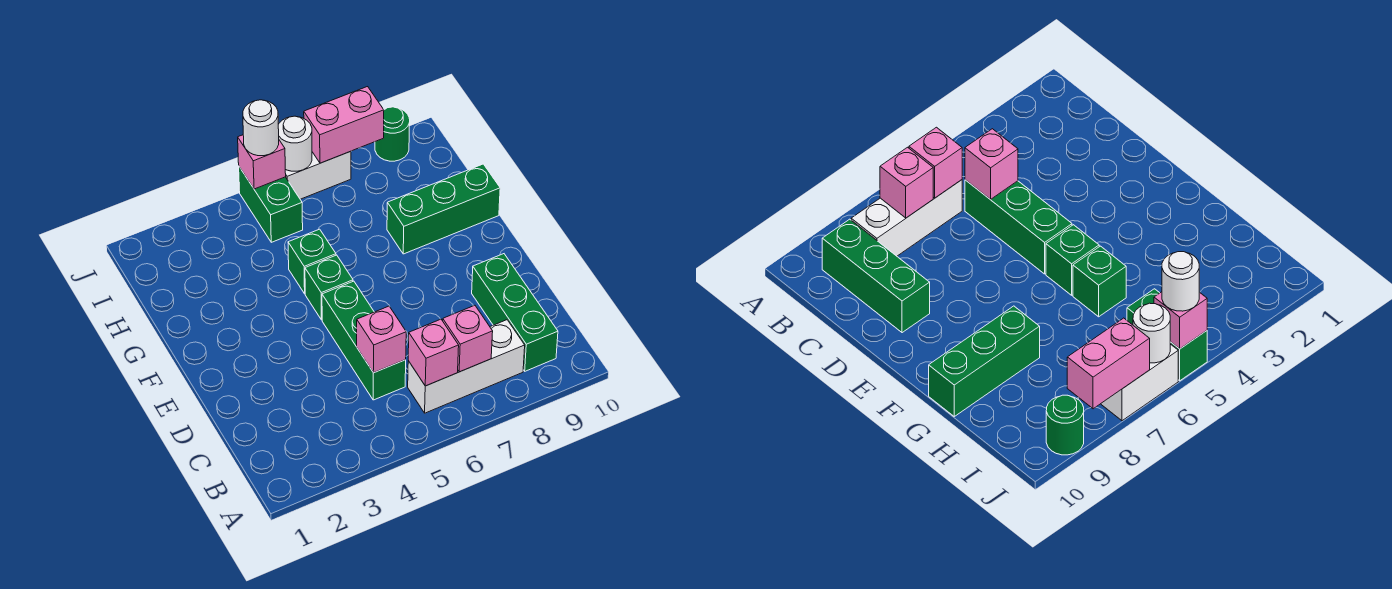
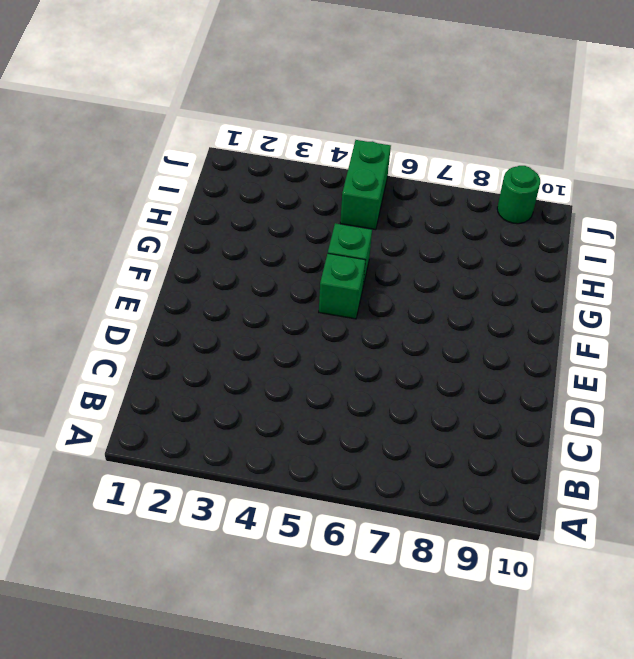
none -> white brick B6:B8 level 1
none -> green brick B9:D9 level 1
none -> green brick C5:E5 level 1

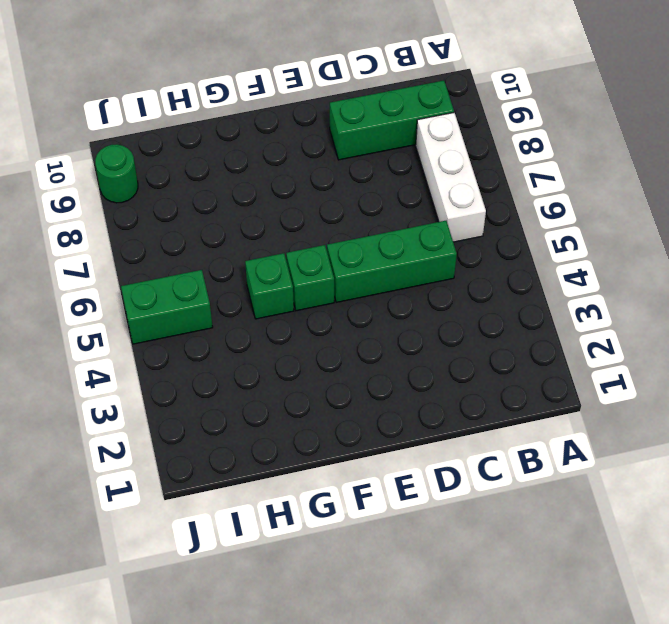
none -> green brick G8:G10 level 1
none -> white brick J6:J7 level 1
none -> pink brick B6 level 2

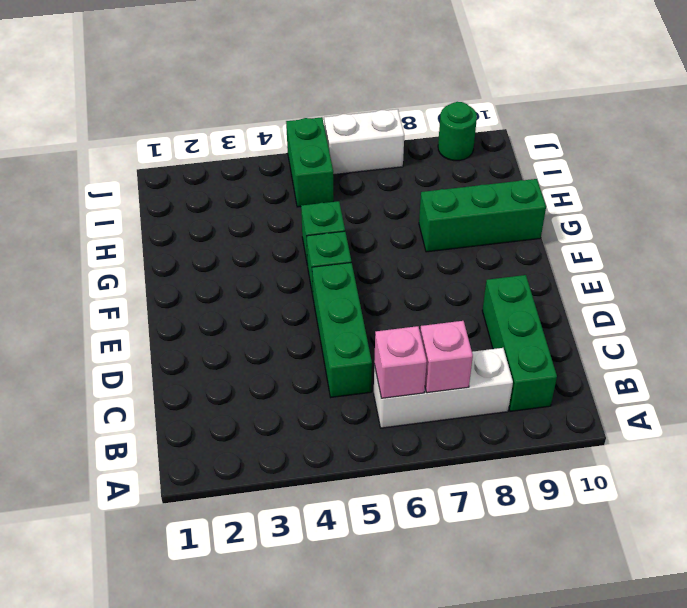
none -> pink brick C5 level 2
none -> pink brick J5 level 2
none -> white round brick J6 level 2

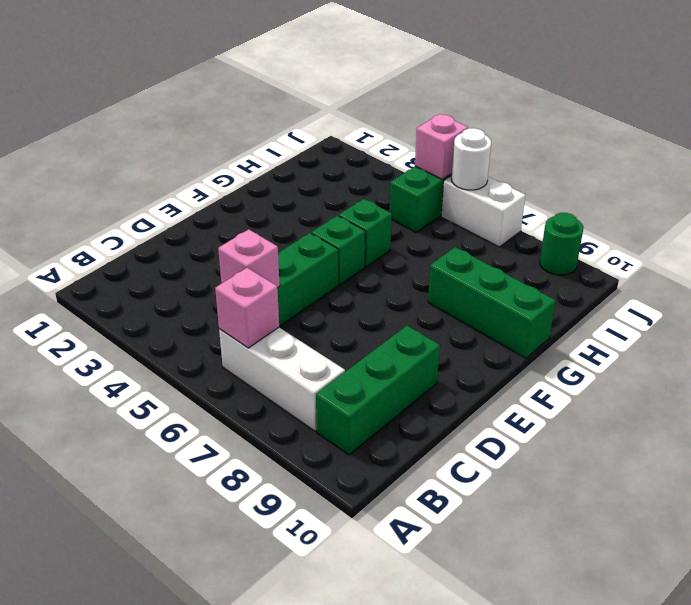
none -> pink brick B7 level 2
none -> pink brick J7:J8 level 2
none -> white round brick J5 level 3

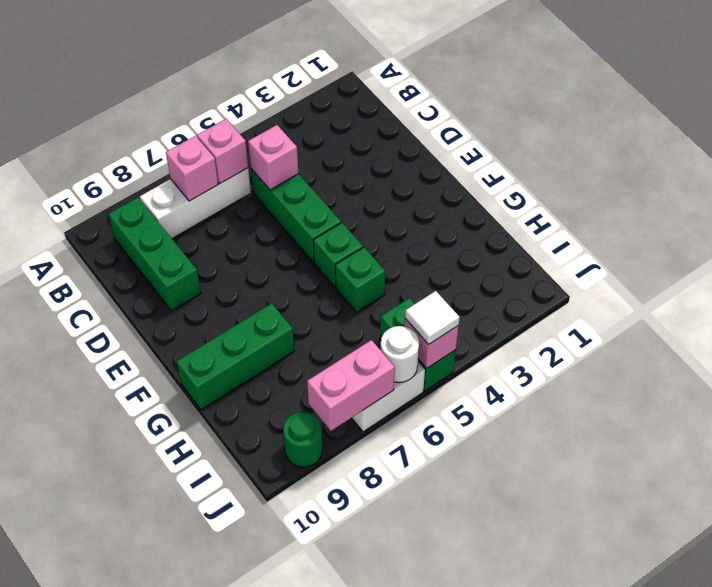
white tile J5 level 3 -> white round brick J5 level 3

